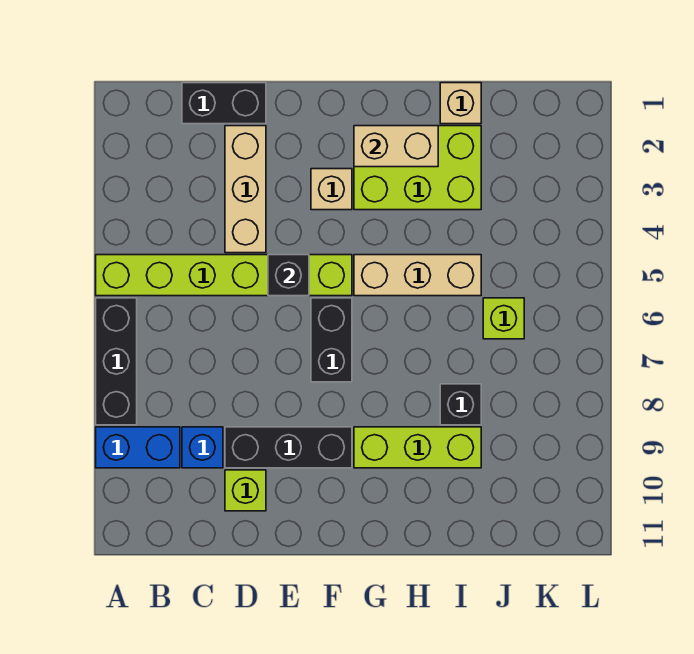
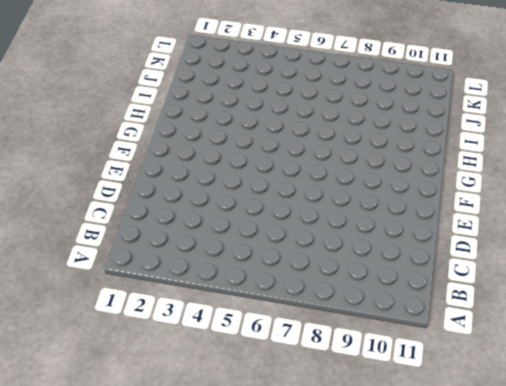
none -> lime brick A5:F5 level 1
none -> black brick A6:A8 level 1
none -> blue brick A9:B9 level 1

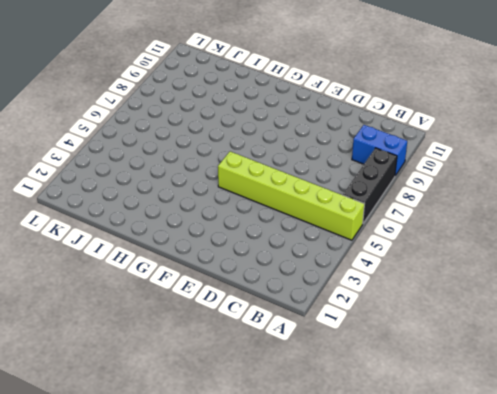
none -> black brick C1:D1 level 1
none -> blue brick C9 level 1
none -> tan brick D2:D4 level 1

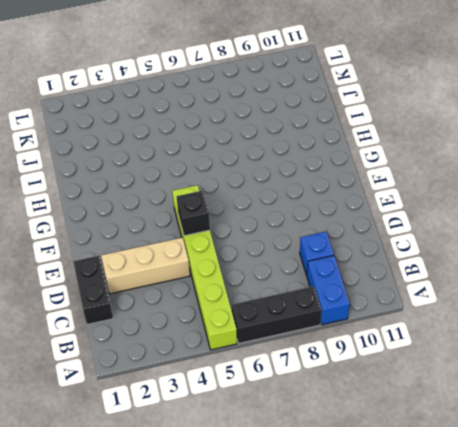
none -> black brick D9:F9 level 1
none -> lime brick D10 level 1
none -> tan brick F3 level 1

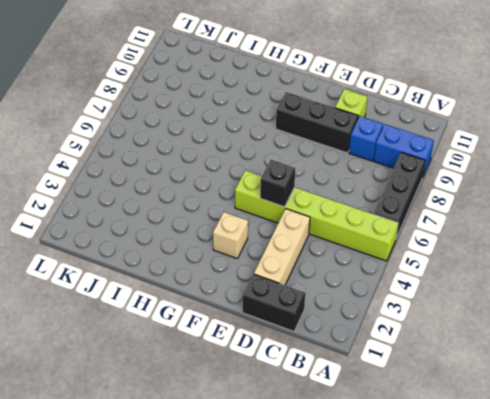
none -> black brick F6:F7 level 1
none -> lime brick G2:I3 level 1
none -> tan brick G5:I5 level 1

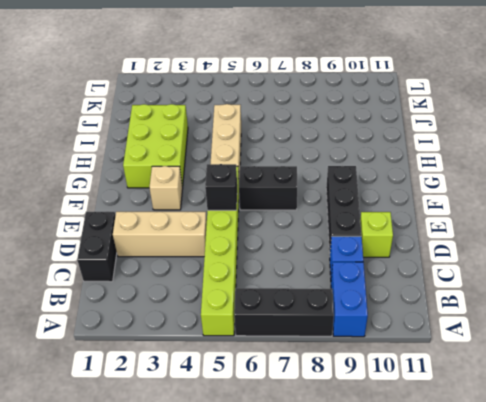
none -> lime brick G9:I9 level 1
none -> tan brick I1 level 1
none -> black brick I8 level 1

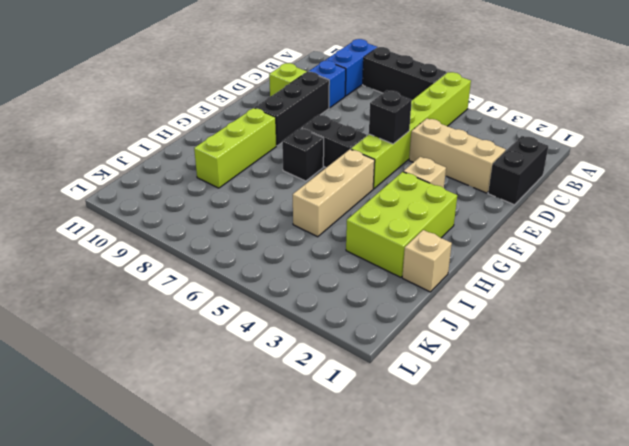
black brick G7 level 1 -> black brick I8 level 1
none -> lime brick J6 level 1
none -> tan brick G2:H2 level 2

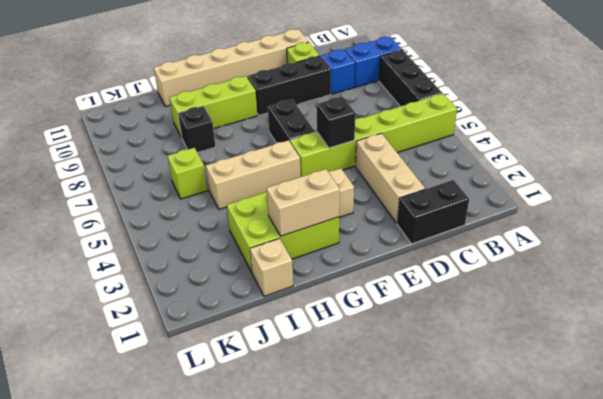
tan brick D11:I11 level 1 -> none

